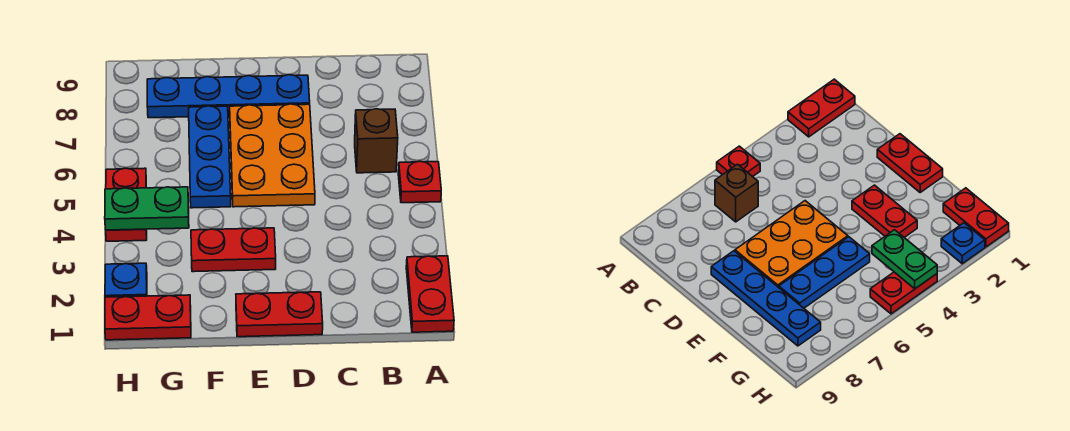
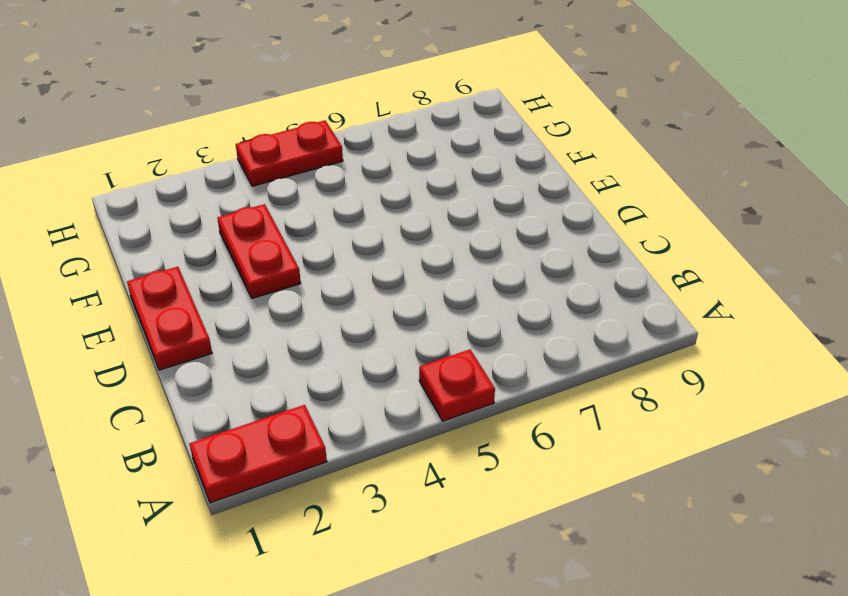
none -> brown brick B6 level 1
none -> orange plate D5:E7 level 1
none -> blue plate D8:G8 level 1

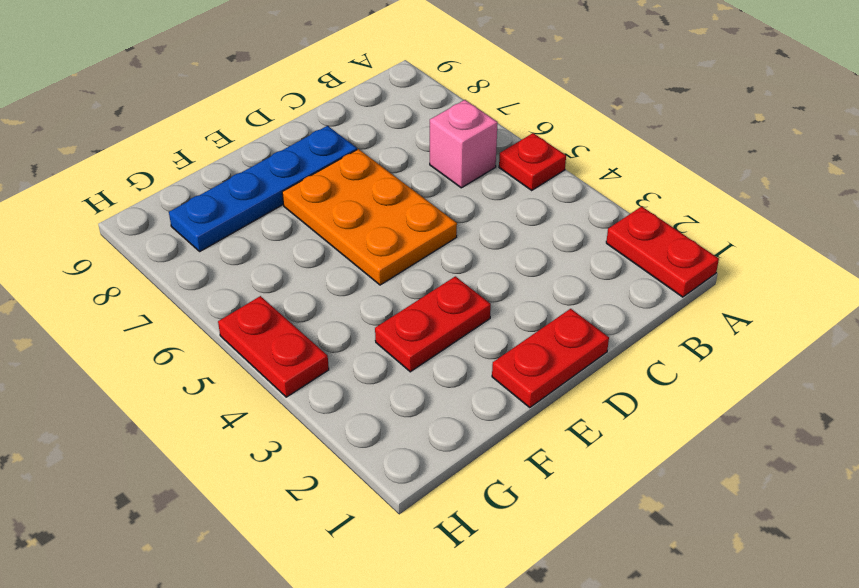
pink brick B6 level 1 -> brown brick B6 level 1
none -> blue plate F5:F7 level 1
none -> red plate G1:H1 level 1
none -> blue plate H2 level 1

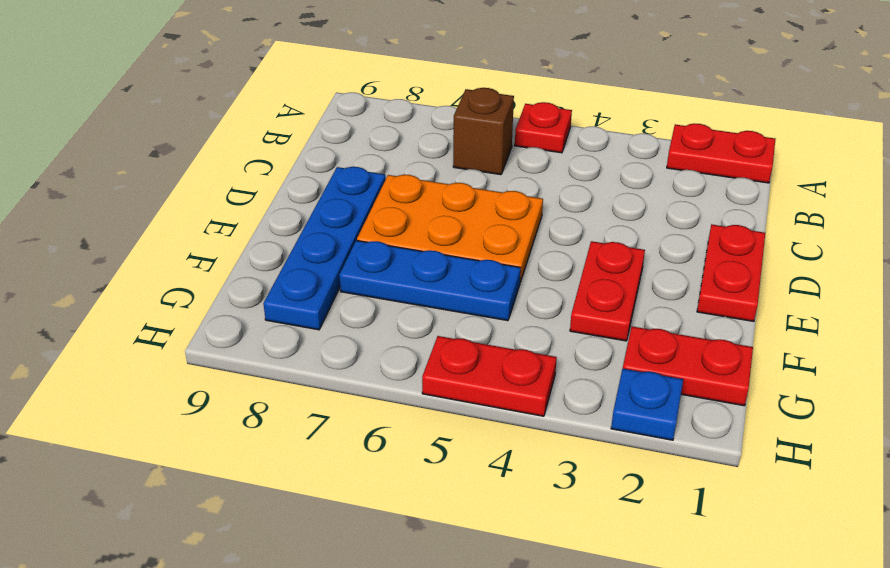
red plate G1:G2 level 1 -> red plate G1:H1 level 1
none -> green plate G4:H4 level 2

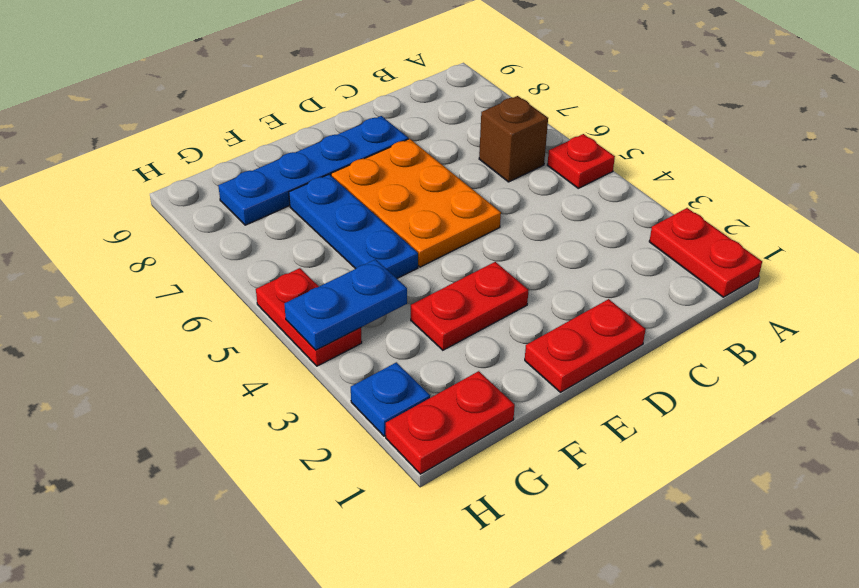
blue plate G4:H4 level 2 -> green plate G4:H4 level 2

